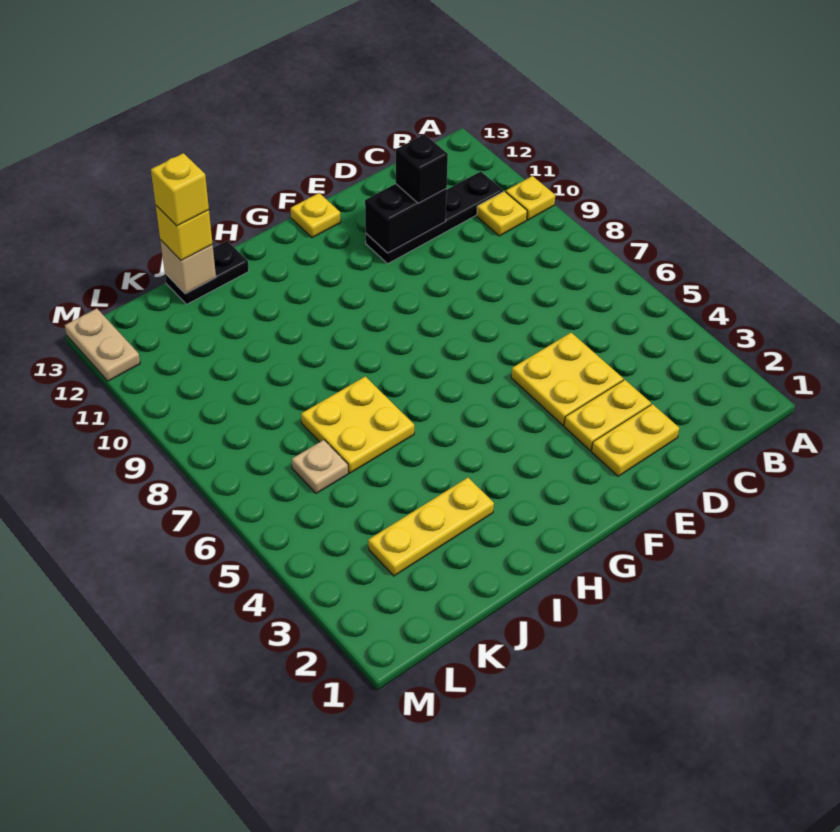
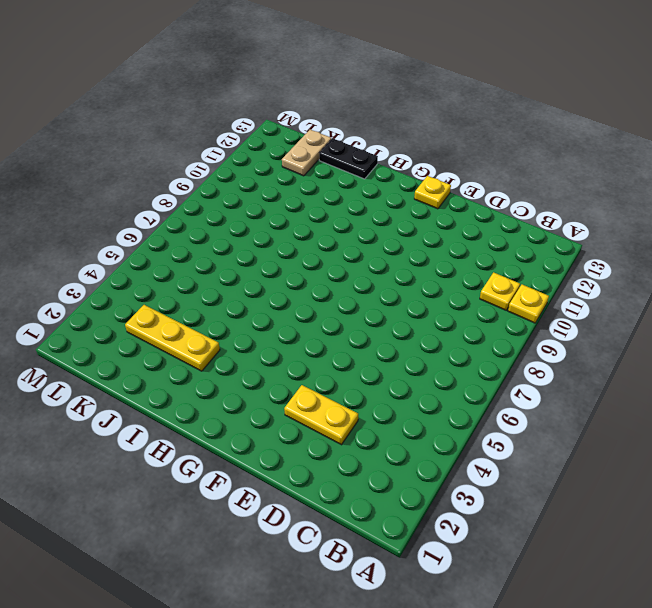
tan plate K12:K13 level 1 -> tan plate M12:M13 level 1
none -> black plate B11:E11 level 1
none -> yellow plate D2:E2 level 1
none -> yellow plate D4:E5 level 1

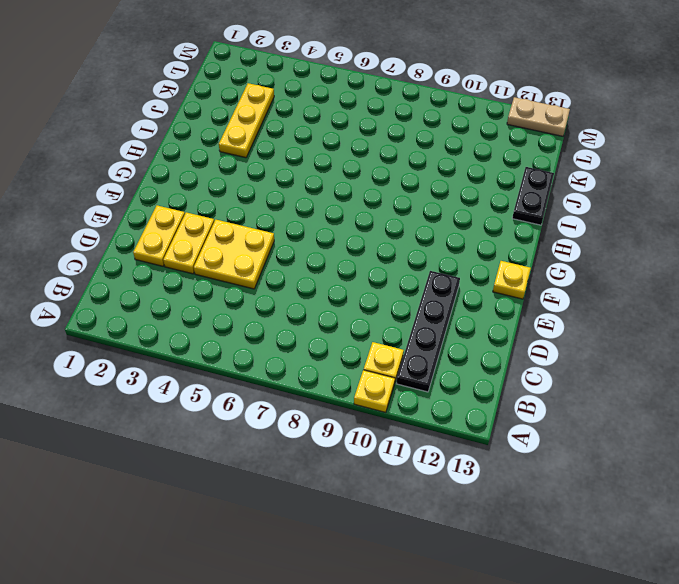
none -> yellow plate I6:J7 level 1
none -> tan plate K6 level 1
none -> black brick D11:E11 level 2

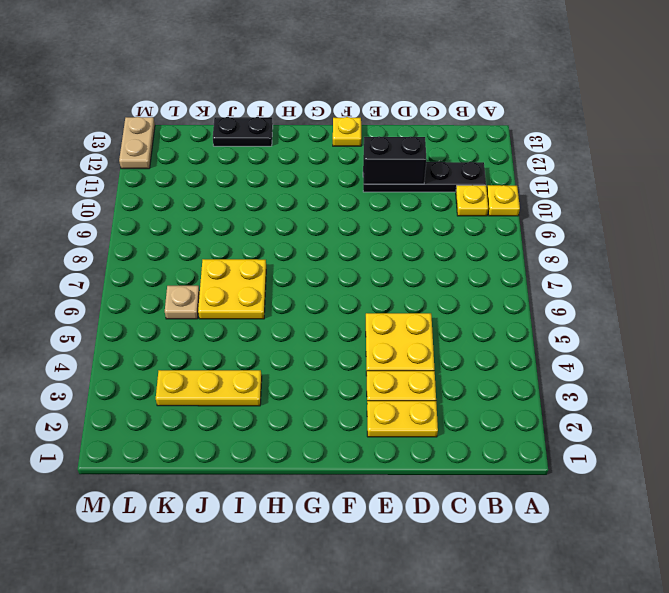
none -> tan brick J13 level 2
none -> black brick D11 level 3
none -> yellow brick J13 level 3

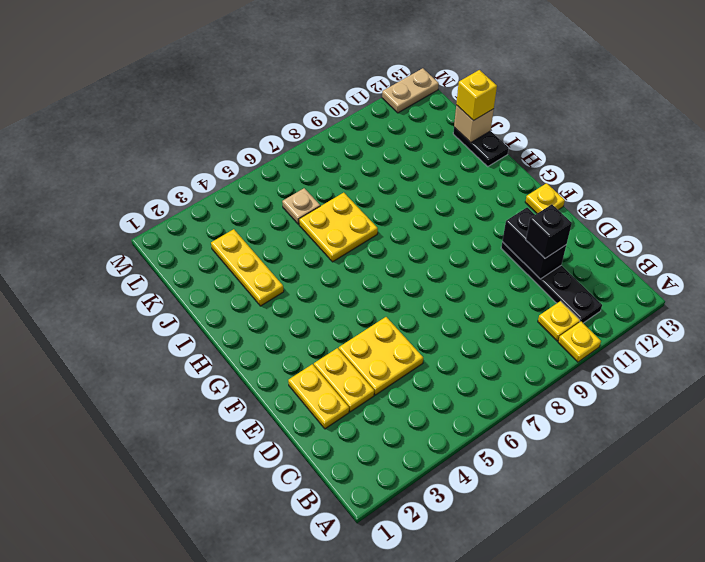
none -> yellow brick J13 level 4

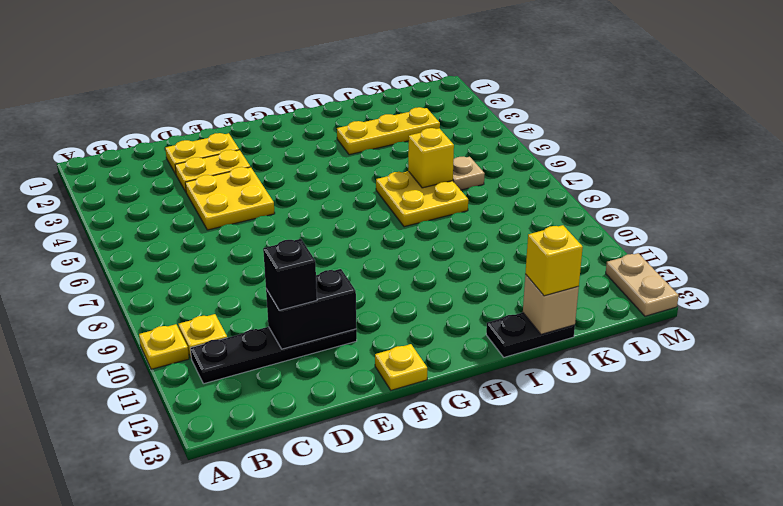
yellow brick J6 level 2 -> yellow brick J13 level 4

